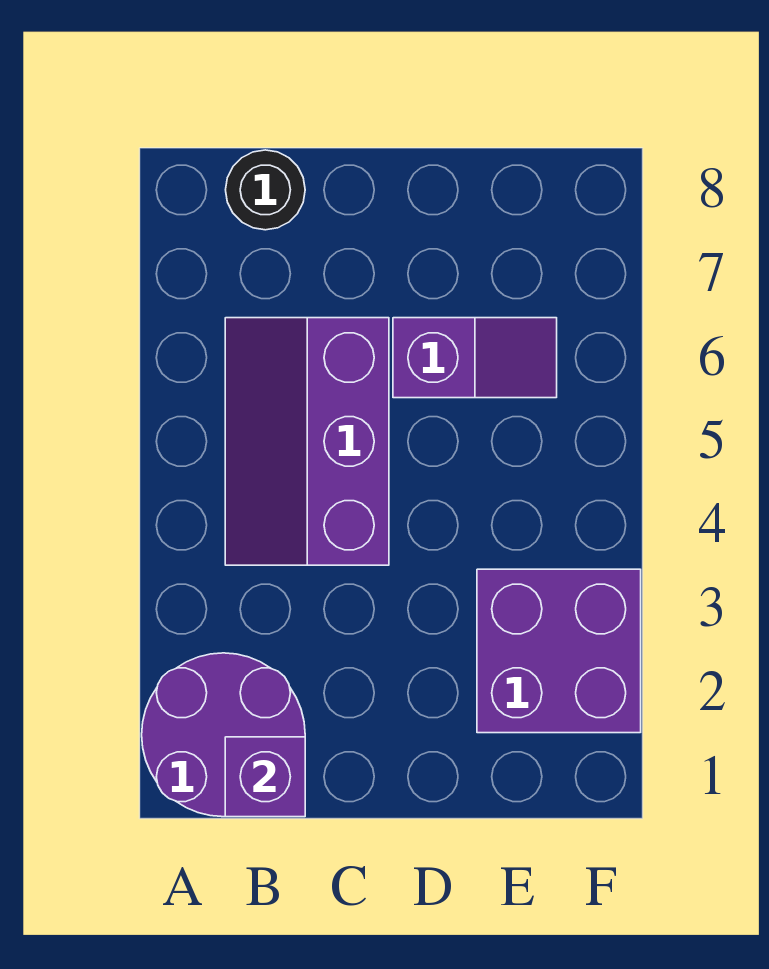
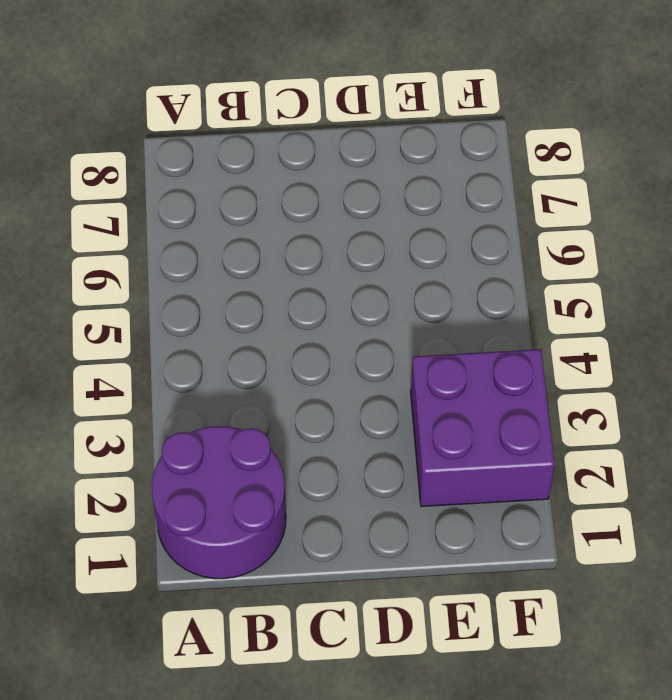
none -> purple slope B4:C6 level 1 top C
none -> black round brick B8 level 1

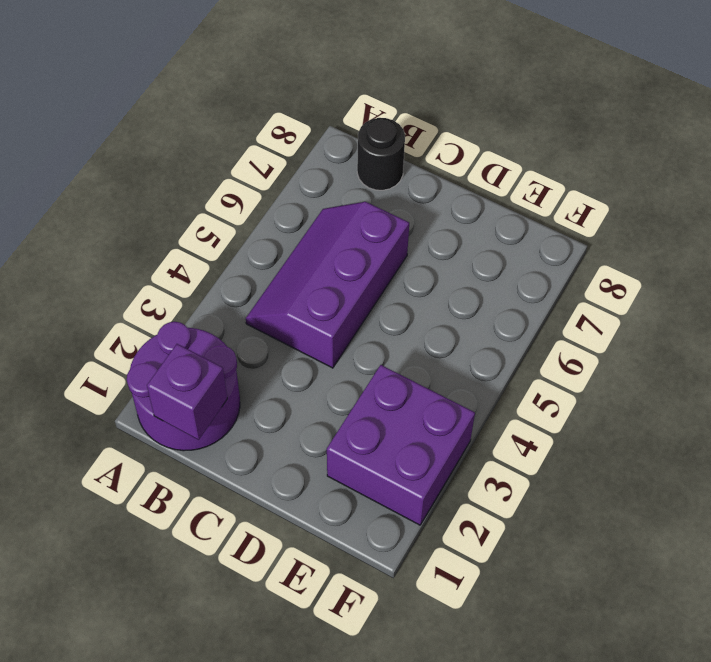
none -> purple slope D6:E6 level 1 top D

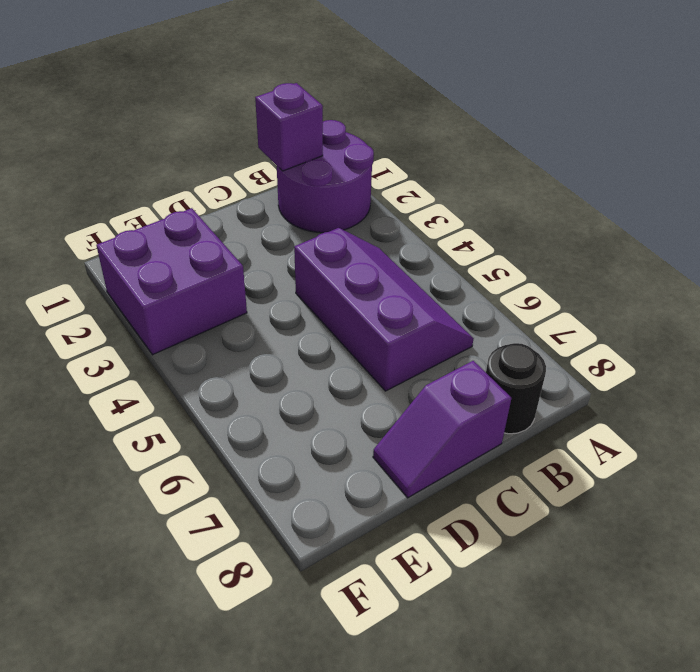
purple slope C8:D8 level 1 top C -> purple slope D6:E6 level 1 top D

